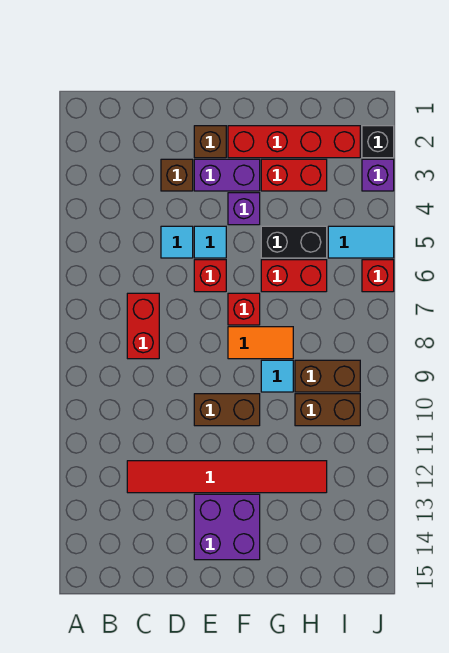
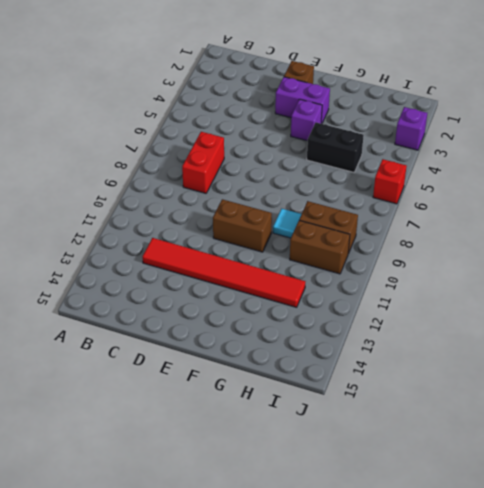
none -> brown brick D3 level 1
none -> cyan tile D5 level 1
none -> cyan tile E5 level 1

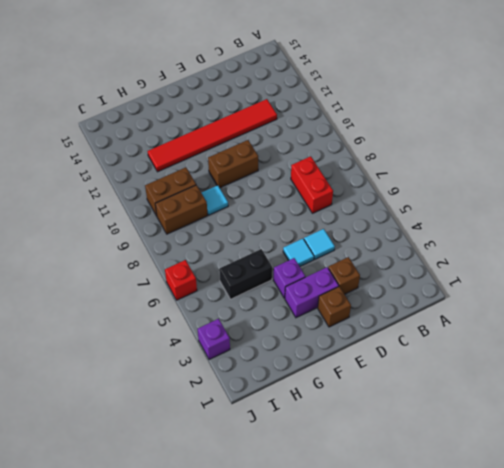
none -> red brick E6 level 1
none -> purple brick E13:F14 level 1
none -> red brick F2:I2 level 1

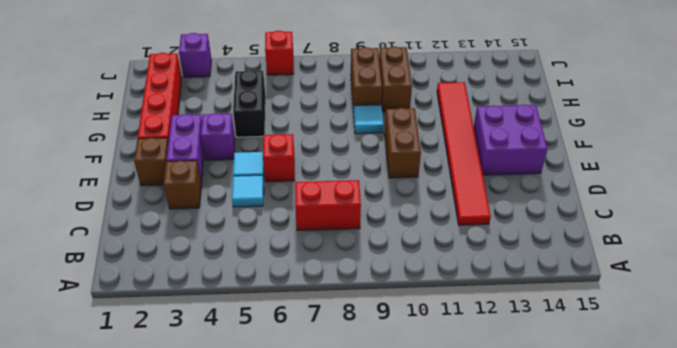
none -> red brick F7 level 1
none -> orange tile F8:G8 level 1
none -> red brick G3:H3 level 1

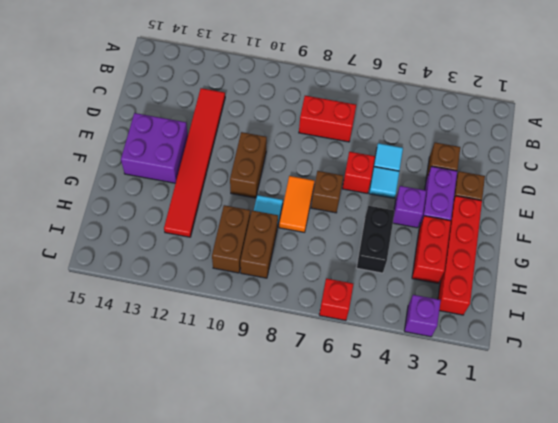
brown brick F7 level 1 -> red brick F7 level 1
none -> red brick G6:H6 level 1
none -> cyan tile I5:J5 level 1
none -> black brick J2 level 1

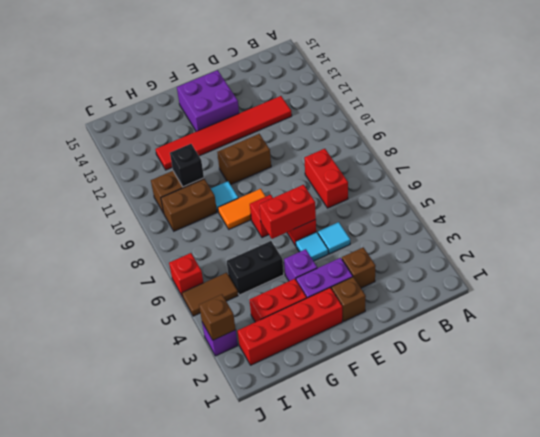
red brick E6:F6 level 2 -> red brick G6:H6 level 1
black brick H10 level 2 -> black brick J2 level 1
brown tile I5:J5 level 1 -> cyan tile I5:J5 level 1
brown brick J3 level 2 -> none

